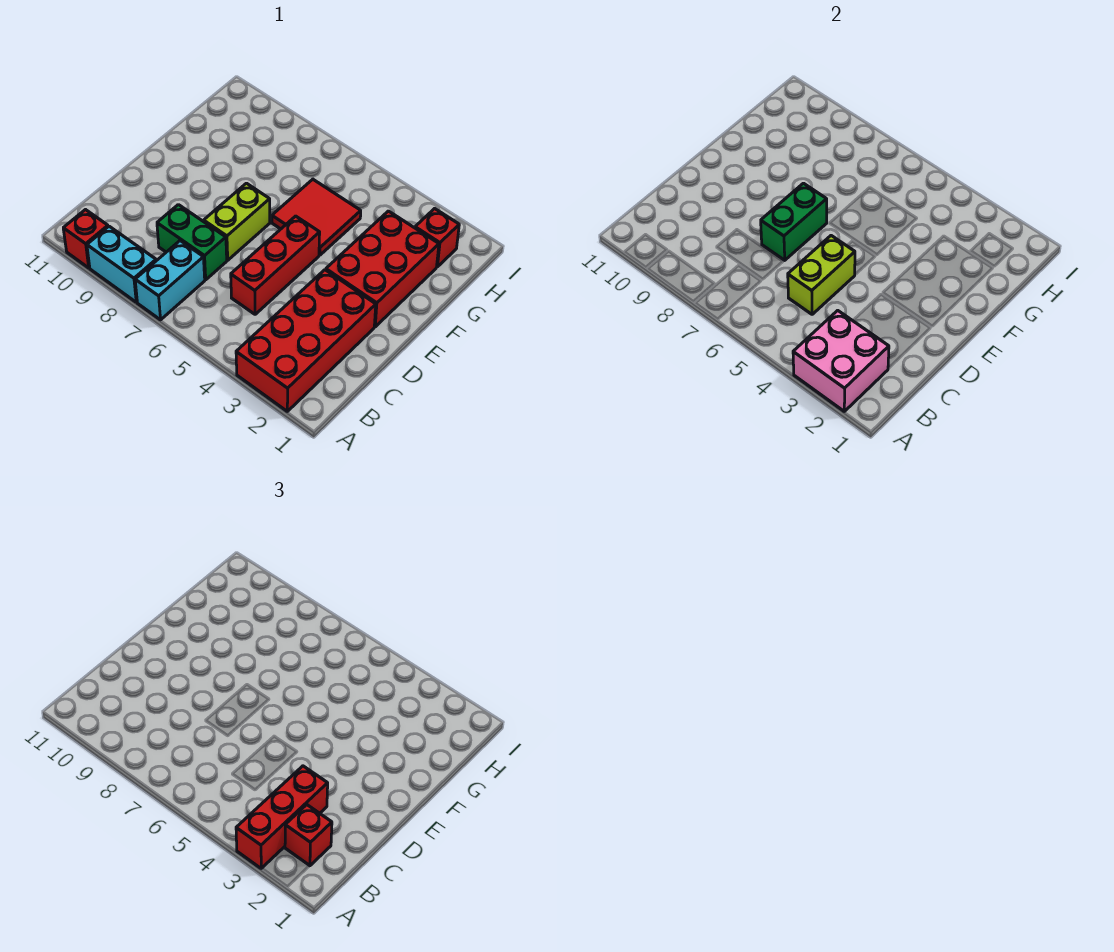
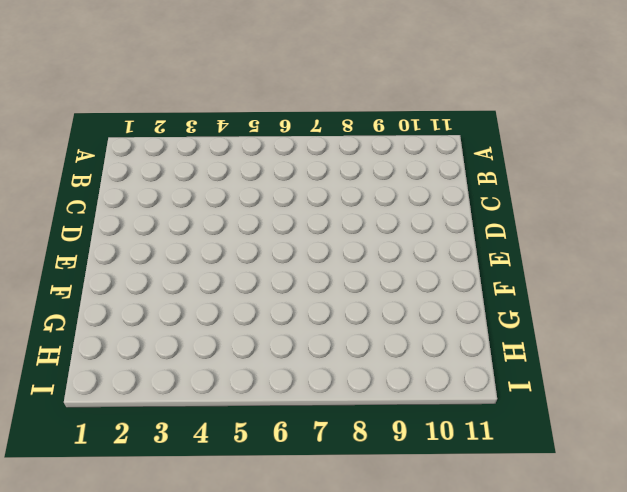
none -> red brick A2:D3 level 1
none -> cyan brick A7:B7 level 1
none -> cyan brick A8:A9 level 1

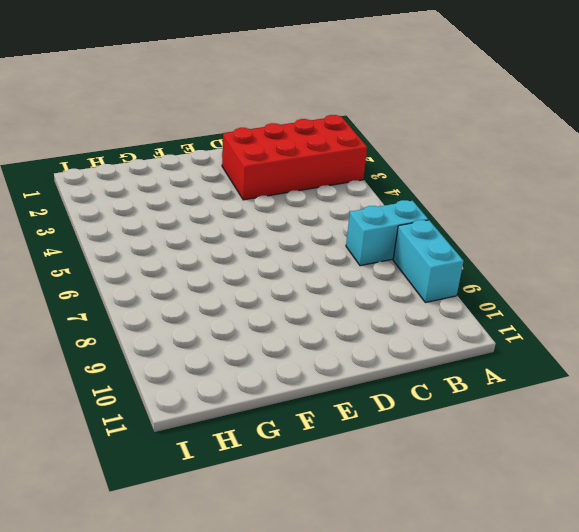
none -> red brick A10 level 1
none -> red brick C5:E5 level 1
none -> green brick C7:C8 level 1

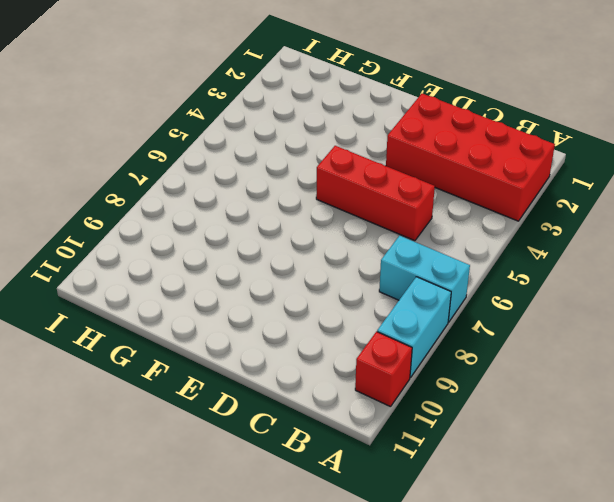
none -> green brick C7:C8 level 1
none -> lime brick D7:E7 level 1
none -> red brick E2:G3 level 1

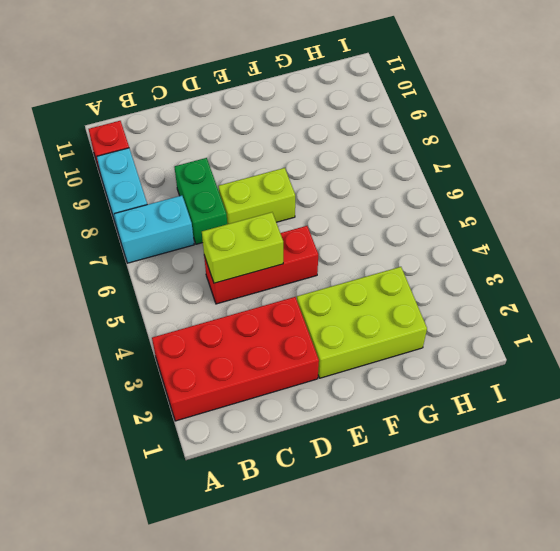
lime brick E2:G3 level 1 -> red brick E2:G3 level 1
none -> red tile F5:G6 level 1
none -> red brick H2 level 1
none -> pink brick A2:B3 level 2

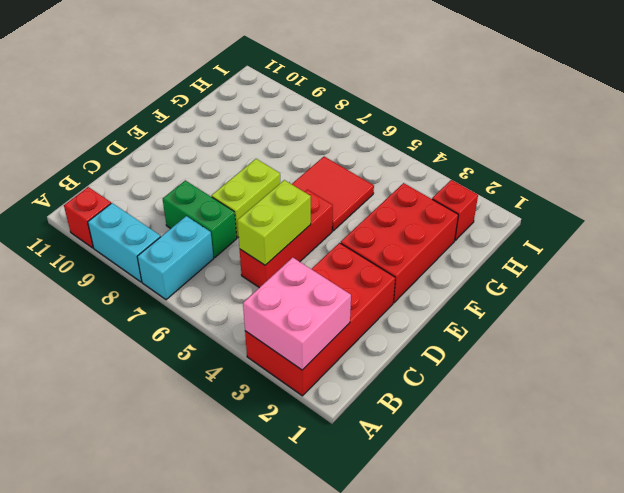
none -> green brick D7:E7 level 2
none -> red brick A3:C3 level 3
none -> red brick B2 level 3

